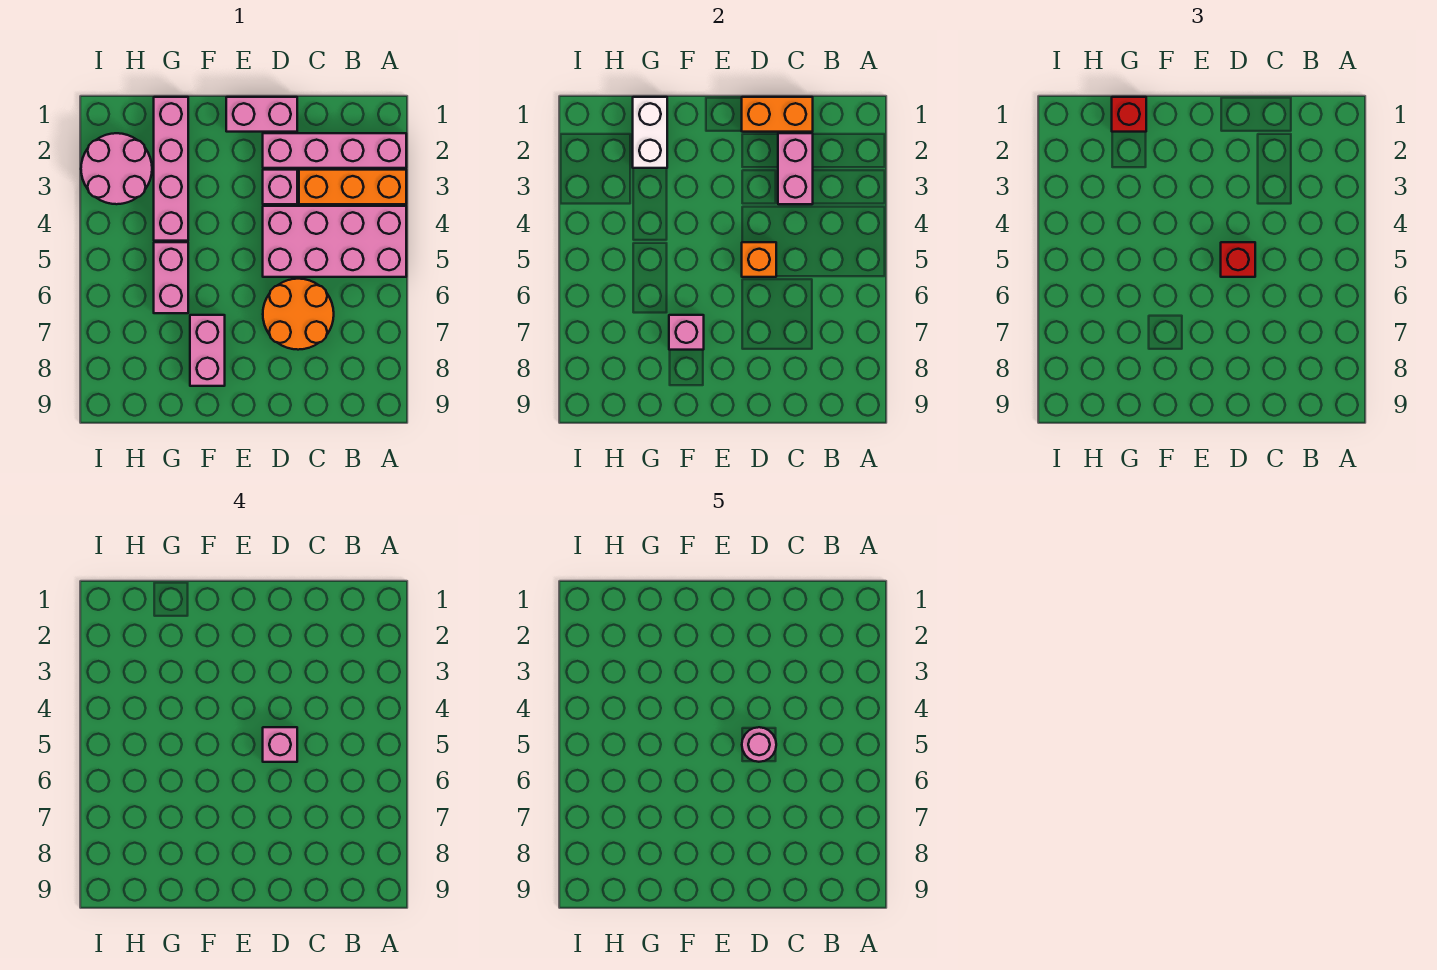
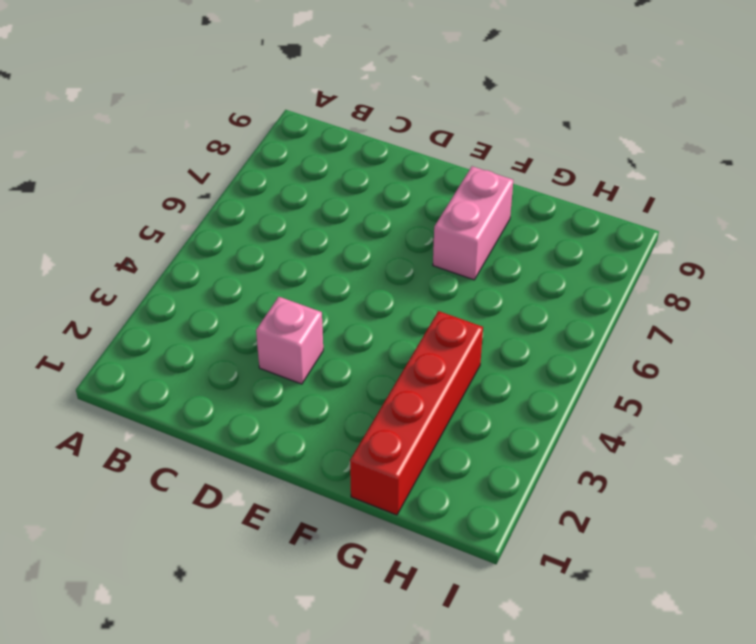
red brick G1:G4 level 1 -> pink brick G1:G4 level 1
none -> pink brick A2:D2 level 1
none -> orange brick A3:C3 level 1
none -> pink brick A4:D5 level 1

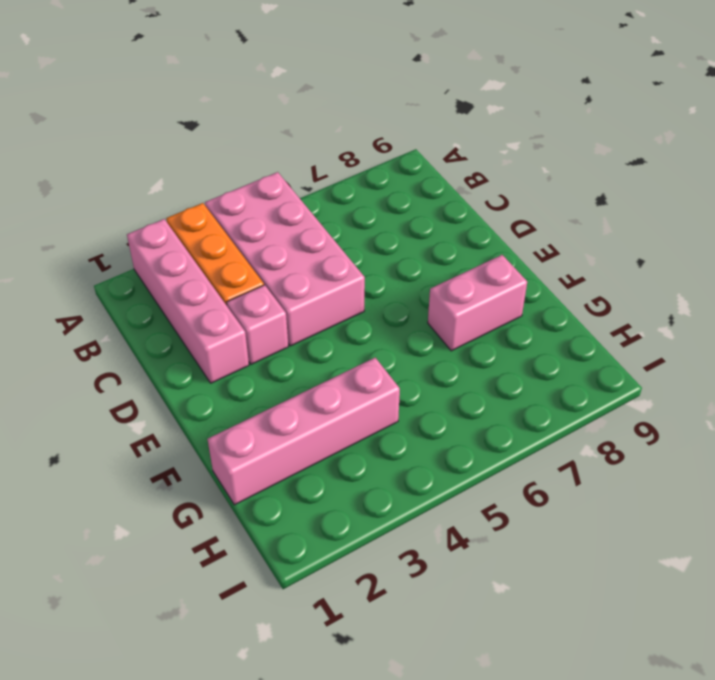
none -> orange round brick C6:D7 level 1
none -> pink brick D1:E1 level 1
none -> pink brick G5:G6 level 1

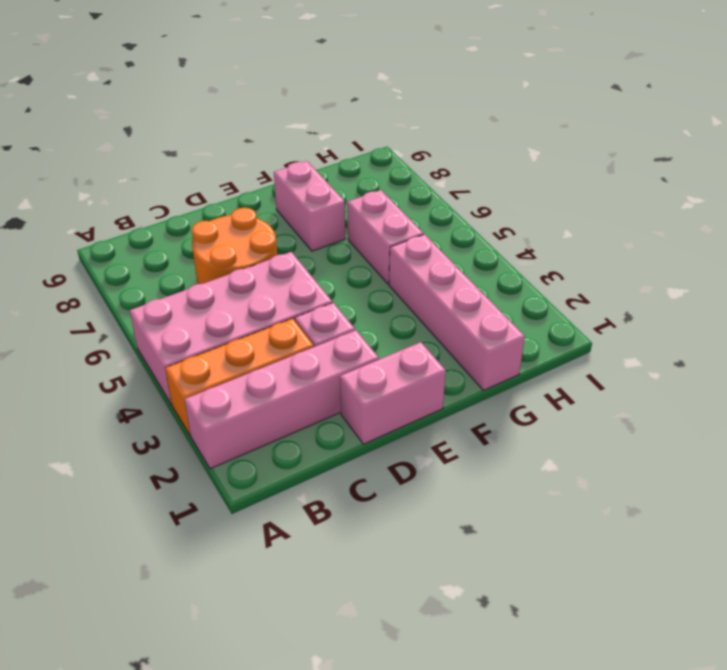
none -> pink round brick H2:I3 level 1
none -> orange brick C1:D1 level 2
none -> pink brick C2:C3 level 2

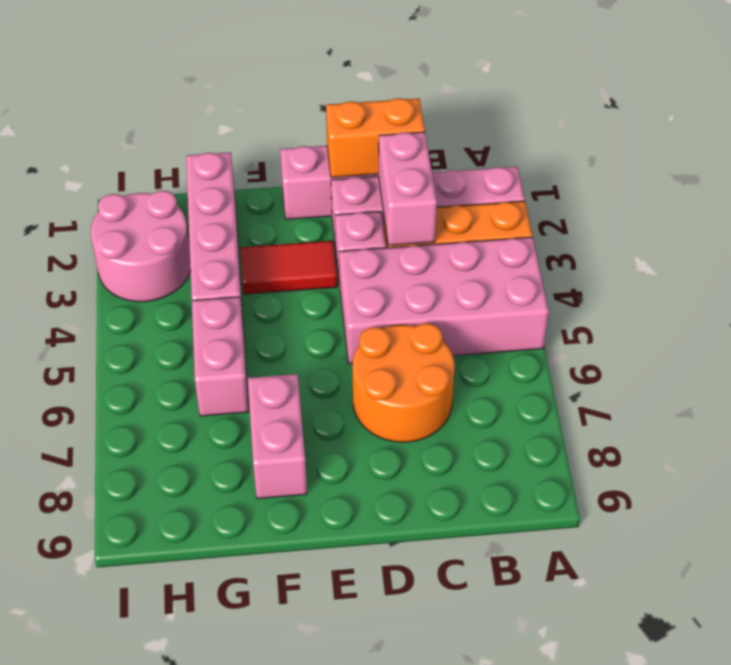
red tile E3:F3 level 1 -> none
none -> orange brick D5 level 2
none -> pink brick F7 level 2
none -> white brick G1:G2 level 2

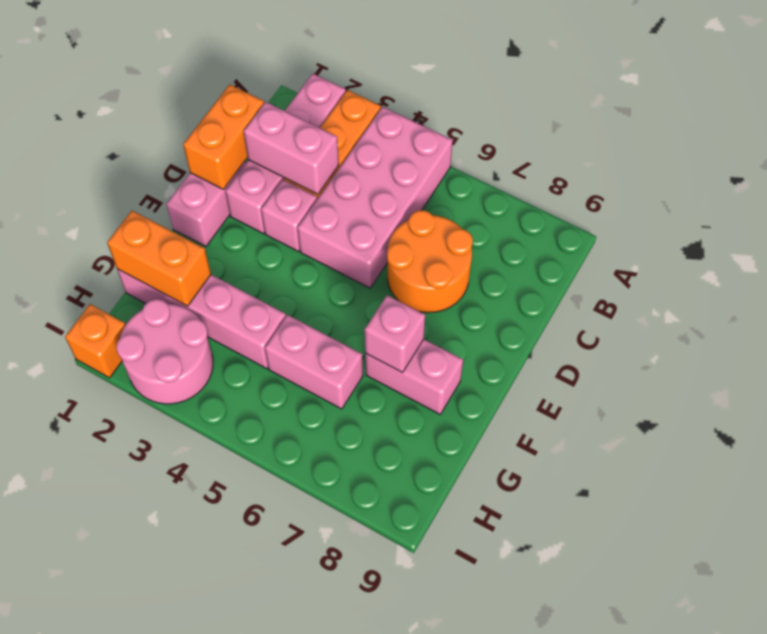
orange brick G1:G2 level 2 -> white brick G1:G2 level 2
orange brick I1 level 1 -> orange brick D5 level 2
none -> red brick D5 level 3
none -> red brick G1 level 3
none -> pink brick D5 level 4

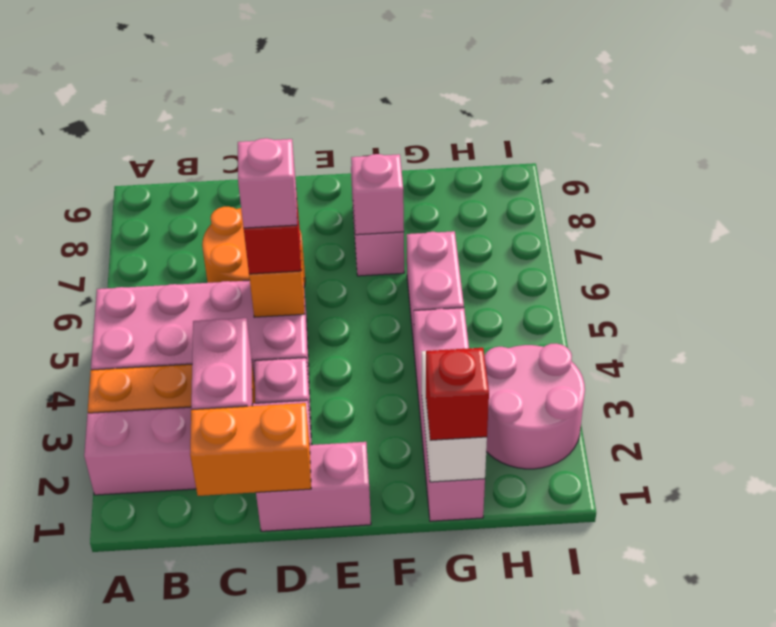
none -> pink round brick D5 level 5

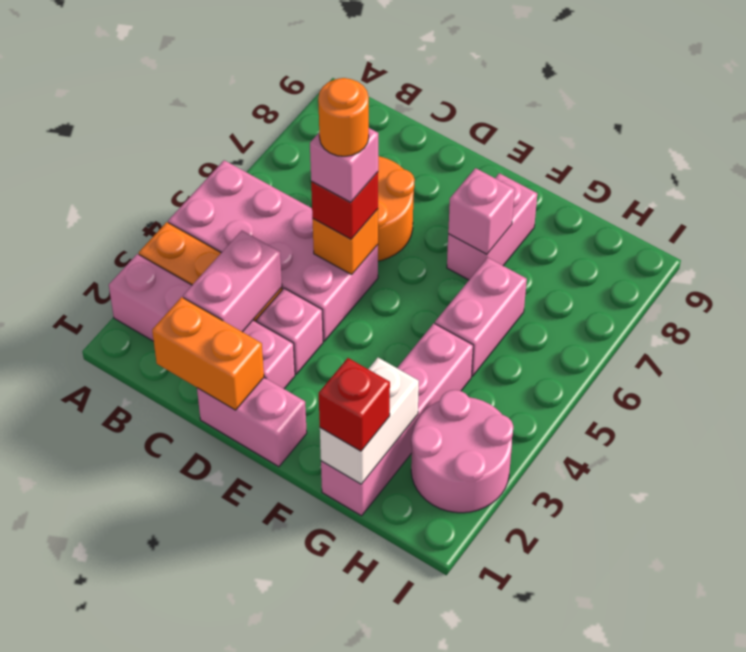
orange round brick D5 level 5 -> pink round brick D5 level 5

